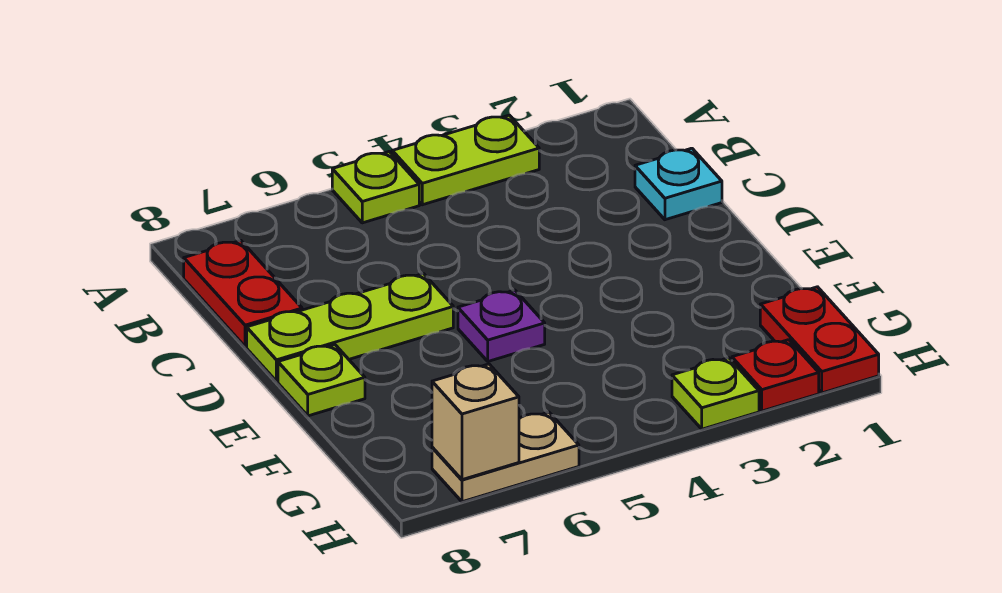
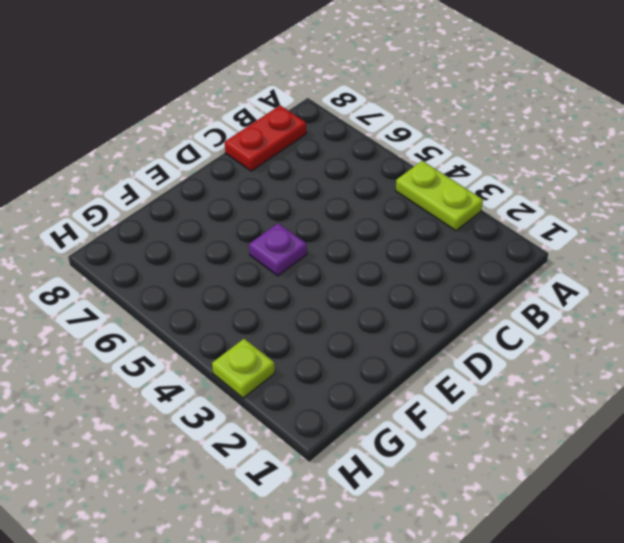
none -> lime plate A5 level 1
none -> cyan plate C1 level 1
none -> lime plate D6:D8 level 1

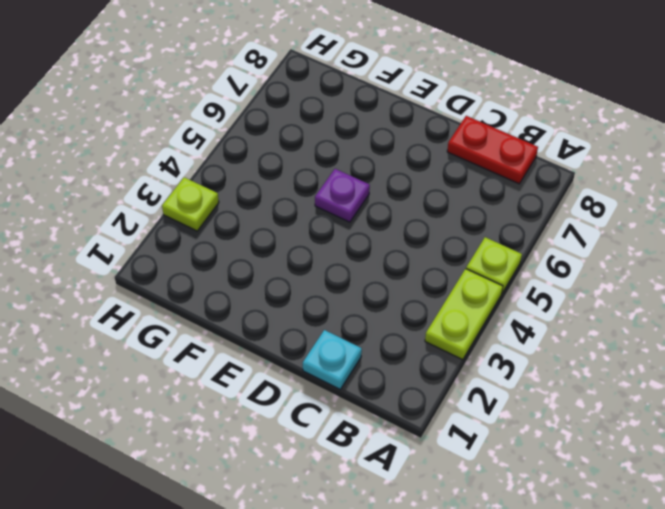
none -> lime plate D6:D8 level 1
none -> lime plate E8 level 1
none -> red plate G1:H1 level 1

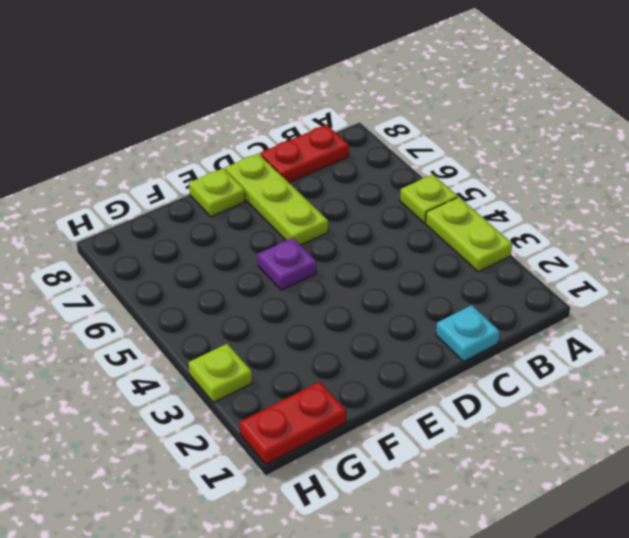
none -> red plate H2 level 1
none -> tan plate H6:H7 level 1
none -> tan brick H7 level 2

